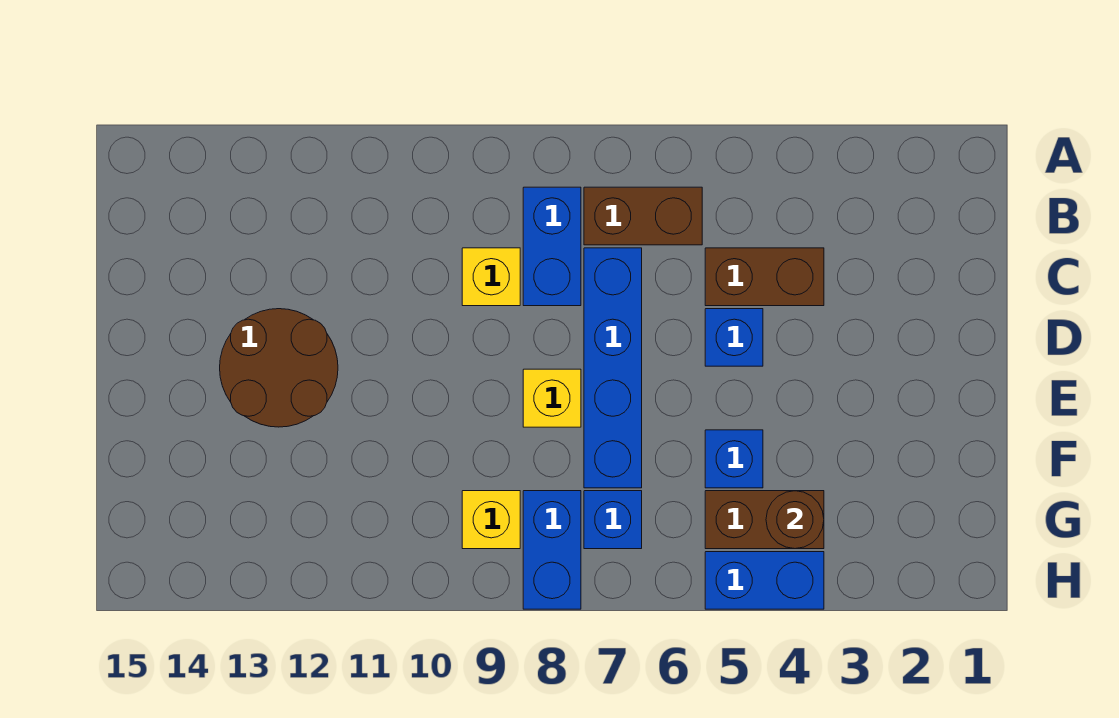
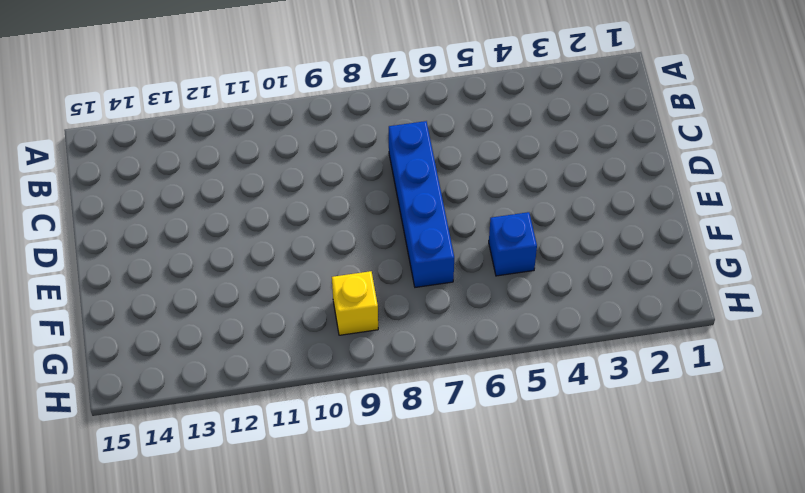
none -> brown brick B6:B7 level 1
none -> blue brick B8:C8 level 1
none -> brown brick C4:C5 level 1

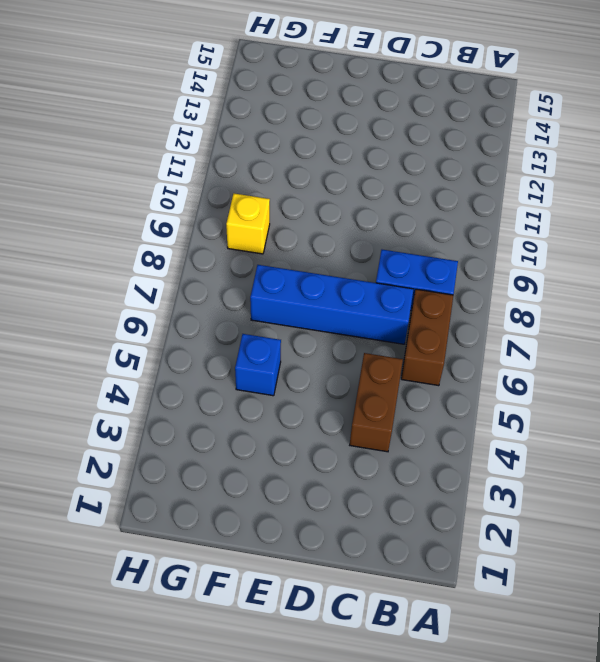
none -> yellow brick C9 level 1
none -> blue brick D5 level 1
none -> brown round brick D12:E13 level 1

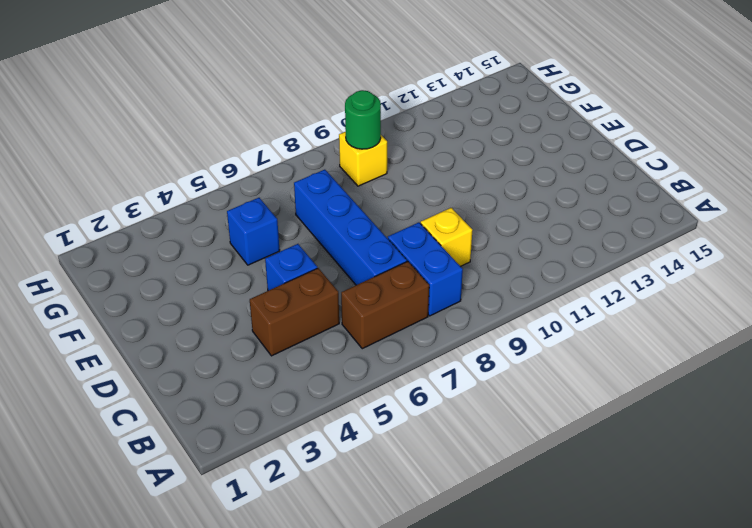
green round brick G9 level 2 -> none
none -> brown round brick D12:E13 level 1
none -> yellow brick E8 level 1
none -> brown brick G4:G5 level 1

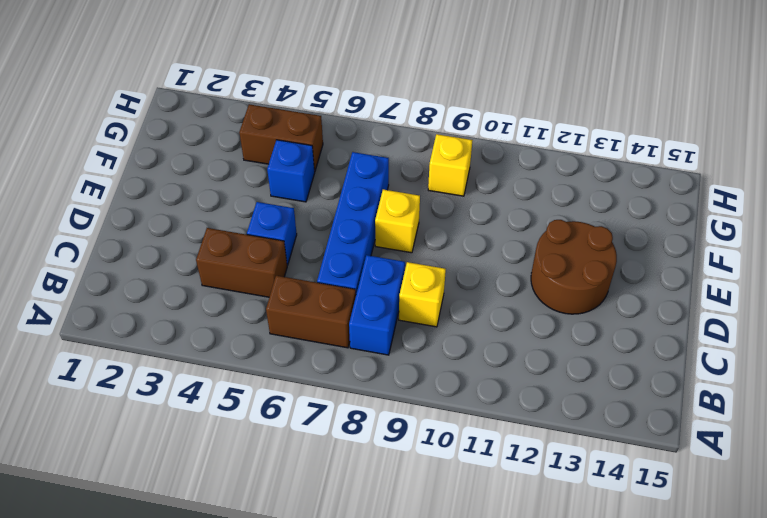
none -> blue brick G7 level 1
none -> blue brick G8:H8 level 1
none -> blue brick H4:H5 level 1

